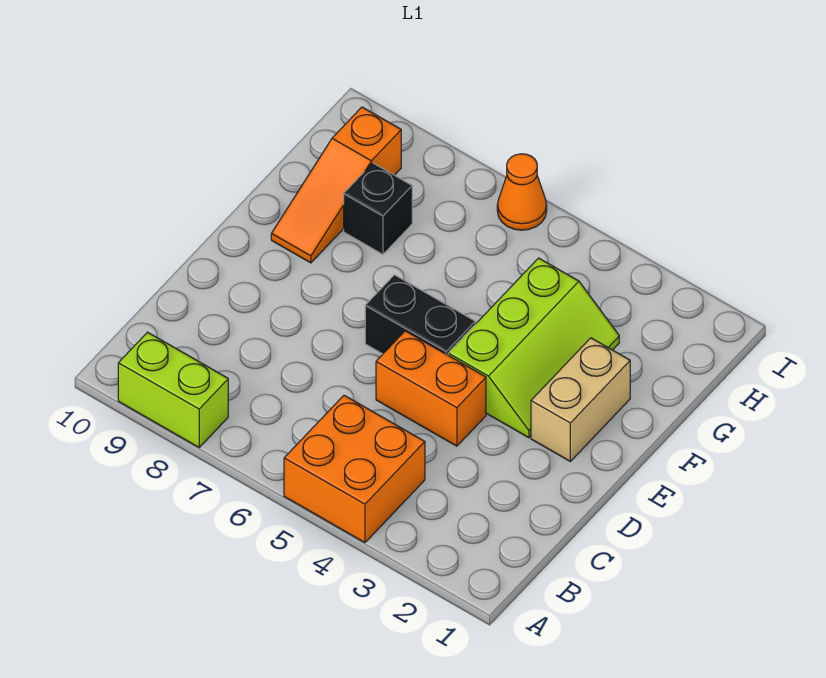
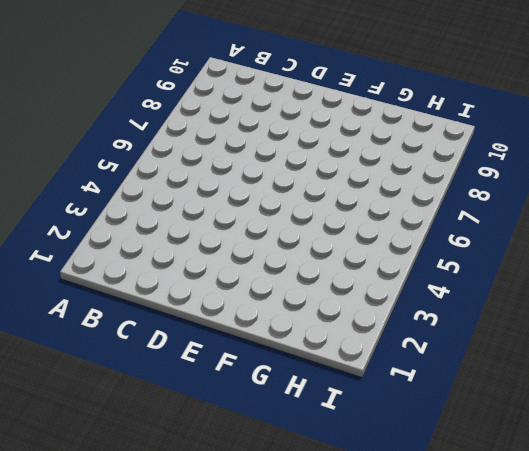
none -> orange brick A4:B5 level 1
none -> lime brick A8:A9 level 1

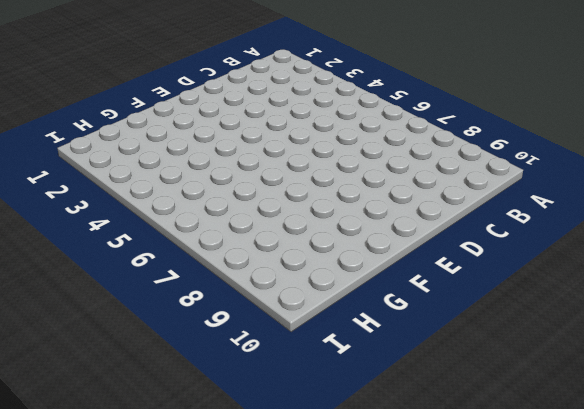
none -> orange brick A4:B5 level 1
none -> lime brick A8:A9 level 1

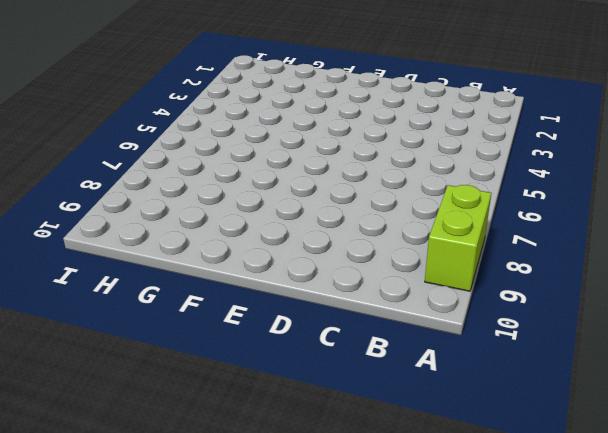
none -> orange brick A4:B5 level 1
none -> orange brick D4:D5 level 1

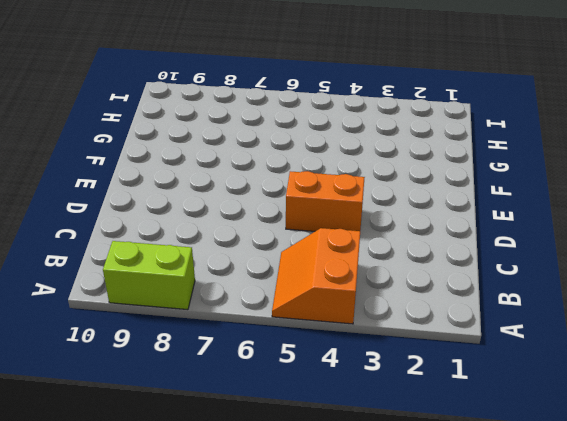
orange slope A4:B5 level 1 top 4 -> orange brick A4:B5 level 1
none -> tan brick E2:F2 level 1
none -> lime slope E3:G4 level 1 top 4

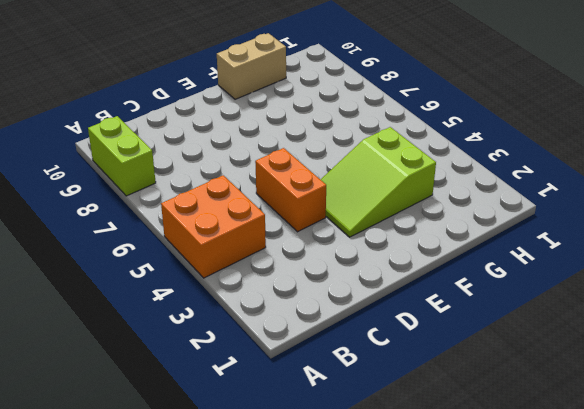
lime slope E3:G4 level 1 top G -> lime slope E3:G4 level 1 top 4
tan brick F10:G10 level 1 -> tan brick E2:F2 level 1
none -> black brick E5:E6 level 1
none -> orange slope F9:H9 level 1 top H

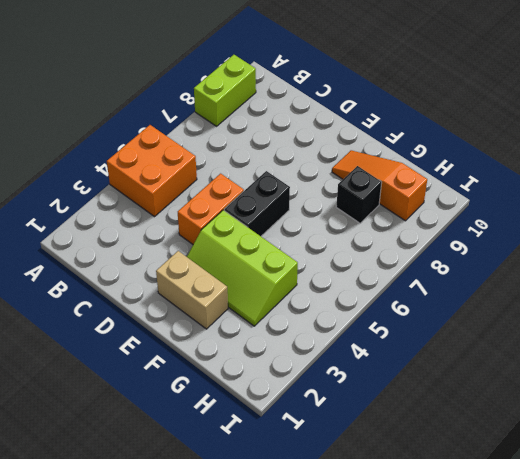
none -> orange cone I6 level 1

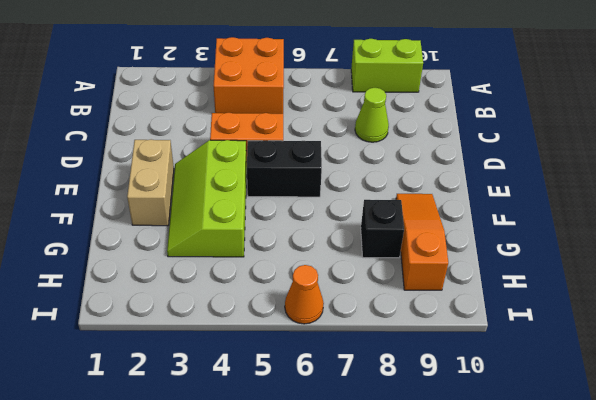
lime cone C8 level 1 -> none

